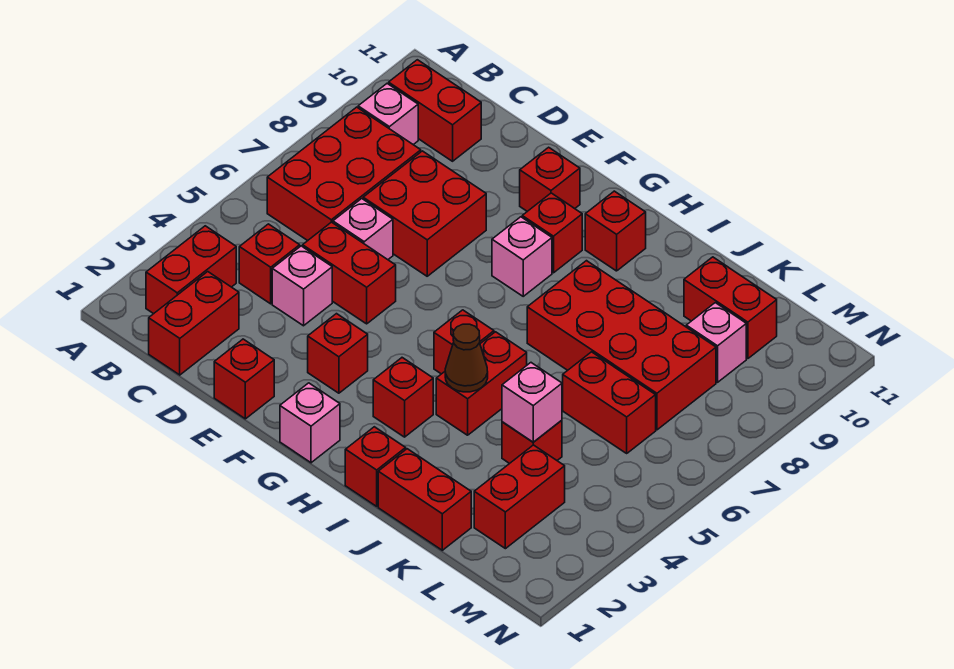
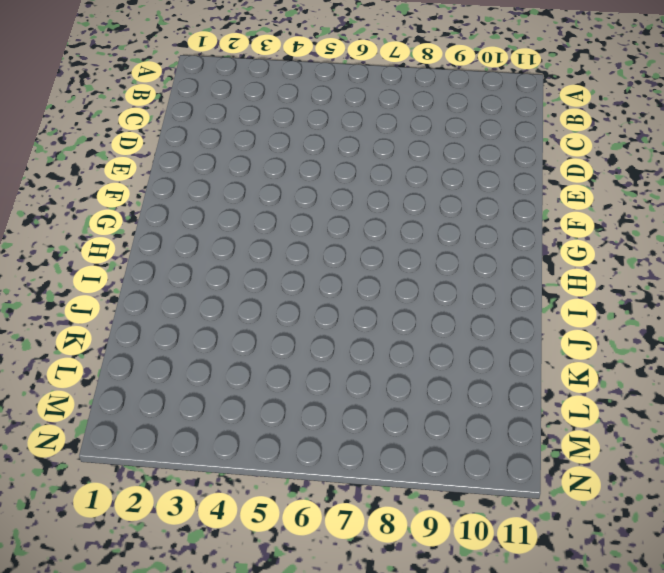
none -> red brick B2:B3 level 1
none -> red brick B6:C8 level 1
none -> pink brick B9 level 1
none -> red brick B10:C10 level 1

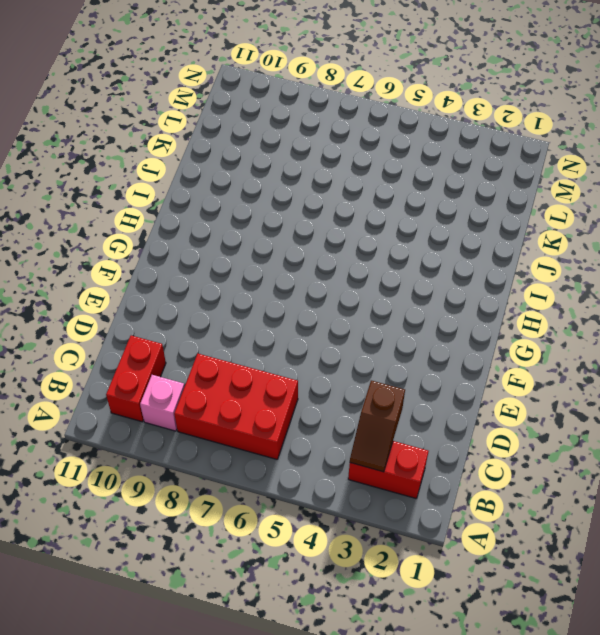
brown slope B3:C3 level 2 top C -> none
none -> red brick C1:C2 level 1
none -> red brick C4 level 1
none -> pink brick D4 level 1
none -> red brick D5:E5 level 1

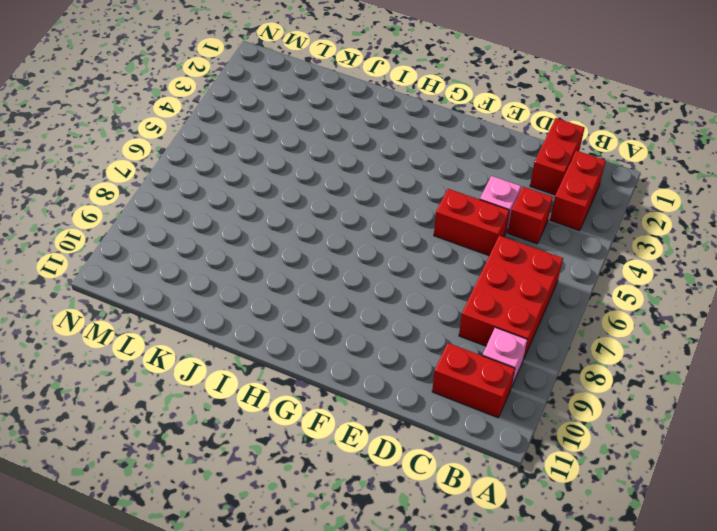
none -> pink brick D6 level 1
none -> red brick D7:E8 level 1
none -> red brick E1 level 1
none -> red brick F3 level 1

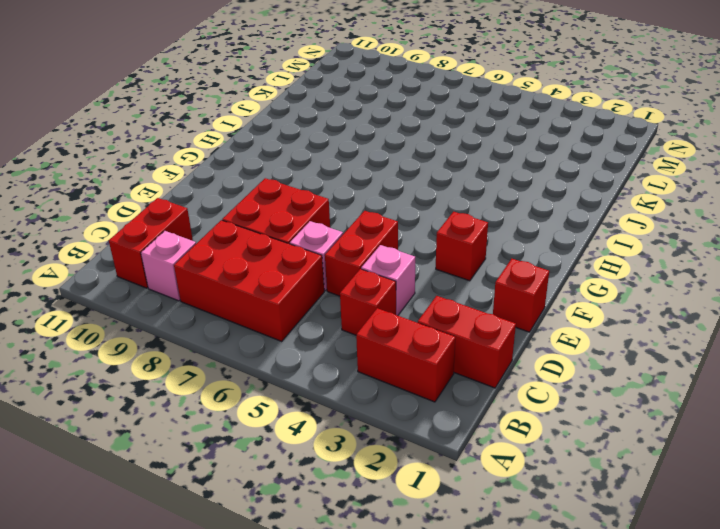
none -> red brick F10 level 1
none -> pink brick G1 level 1
none -> pink brick G8 level 1
none -> red brick G9 level 1

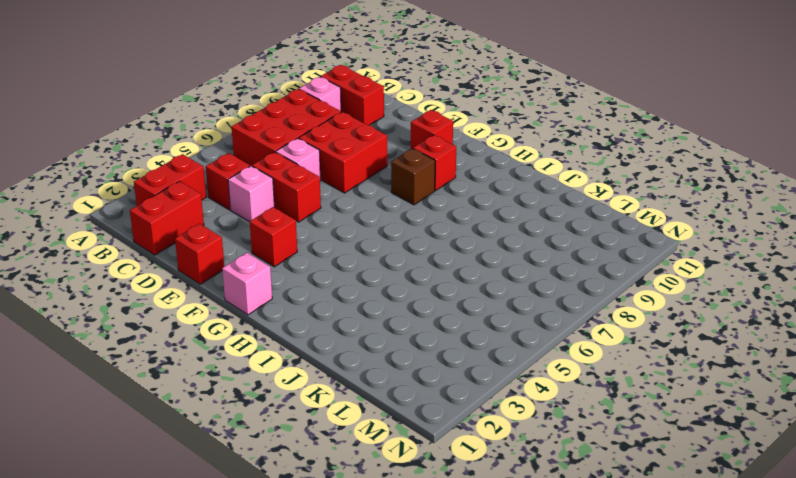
brown brick G8 level 1 -> pink brick G8 level 1
none -> red brick H3 level 1
none -> red brick H5 level 1
none -> red brick H10 level 1
none -> red brick I1 level 1

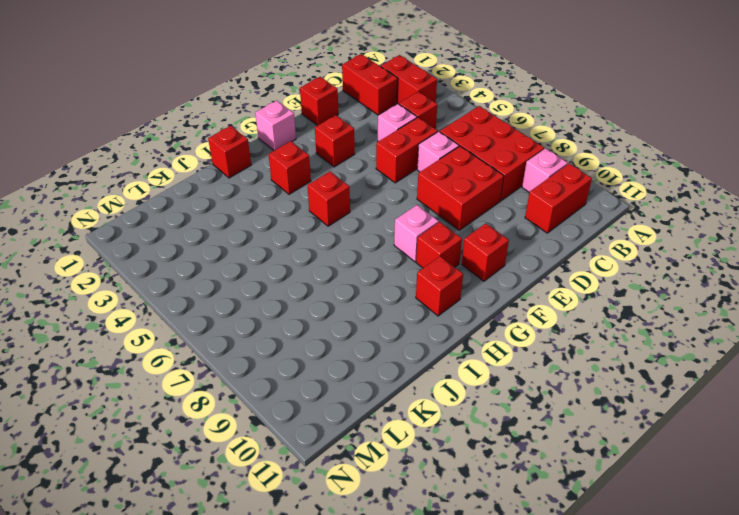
none -> red brick I4:I5 level 1
none -> red brick I7:L8 level 1
none -> red brick J1:K1 level 1
none -> red brick K4 level 1

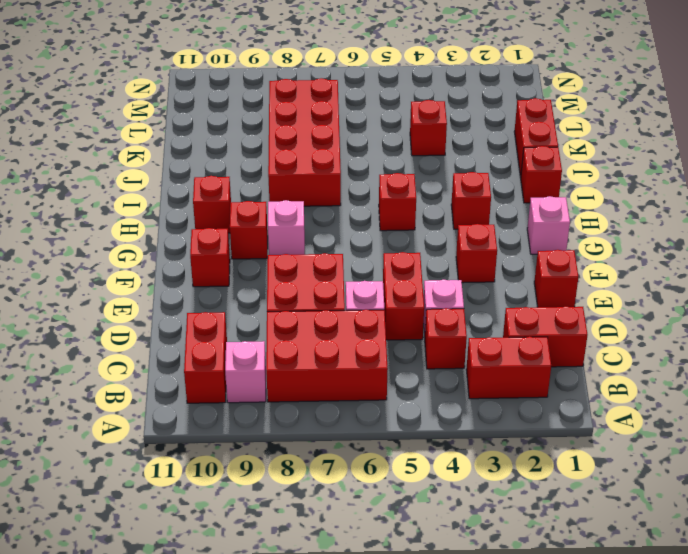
none -> red brick I4:I5 level 1
none -> red brick K6:L6 level 1
none -> red brick K10:L10 level 1
none -> red brick L2:L3 level 1

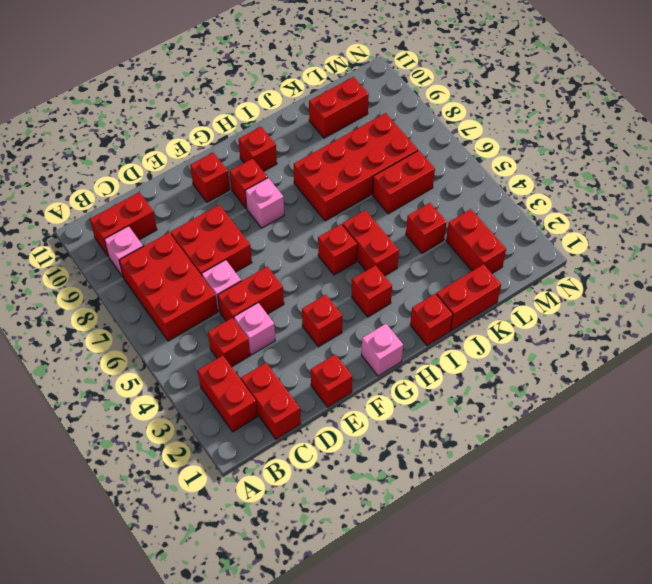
none -> pink brick L9 level 1
none -> brown cone I4 level 2
none -> pink brick K4 level 2

